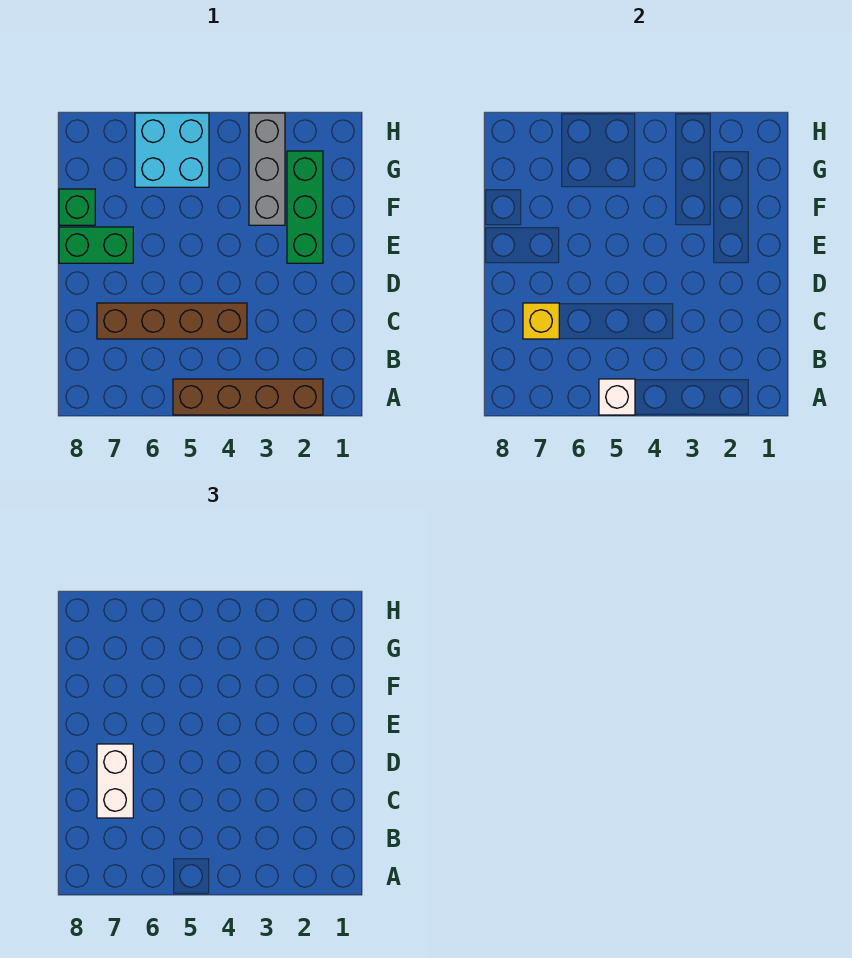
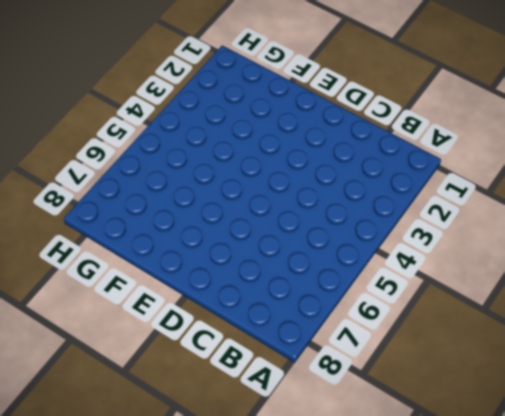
none -> brown brick A2:A5 level 1
none -> brown brick C4:C7 level 1

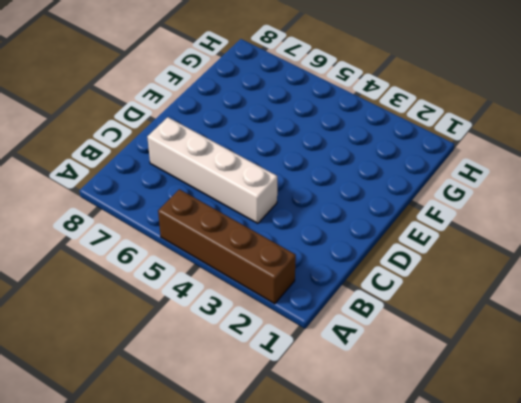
white brick C4:C7 level 1 -> brown brick C4:C7 level 1
none -> green brick E2:G2 level 1
none -> green brick E7:E8 level 1

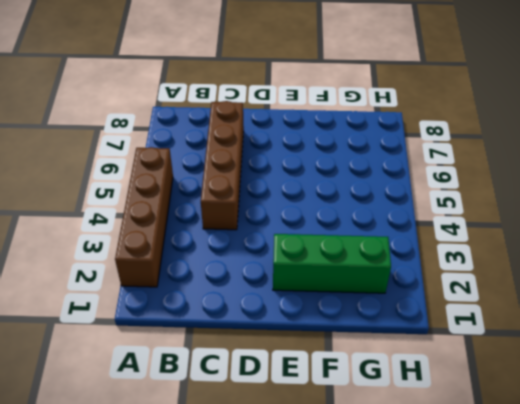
none -> green brick E7:E8 level 1
none -> grey brick F3:H3 level 1

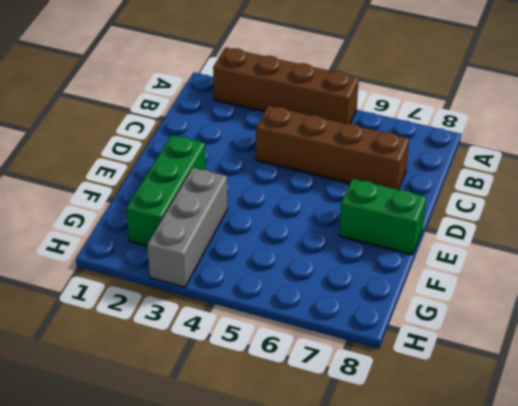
none -> green brick F8 level 1
none -> cyan brick G5:H6 level 1

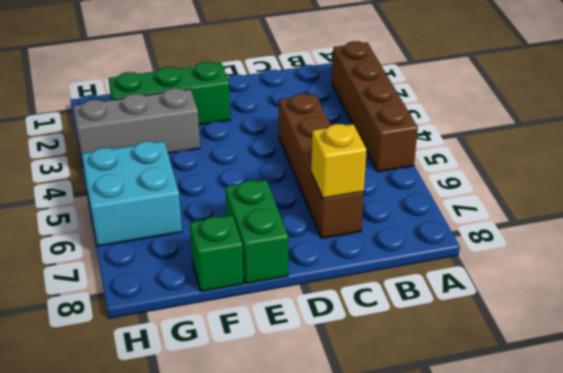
none -> white brick A5 level 2
none -> white brick C7:D7 level 3

